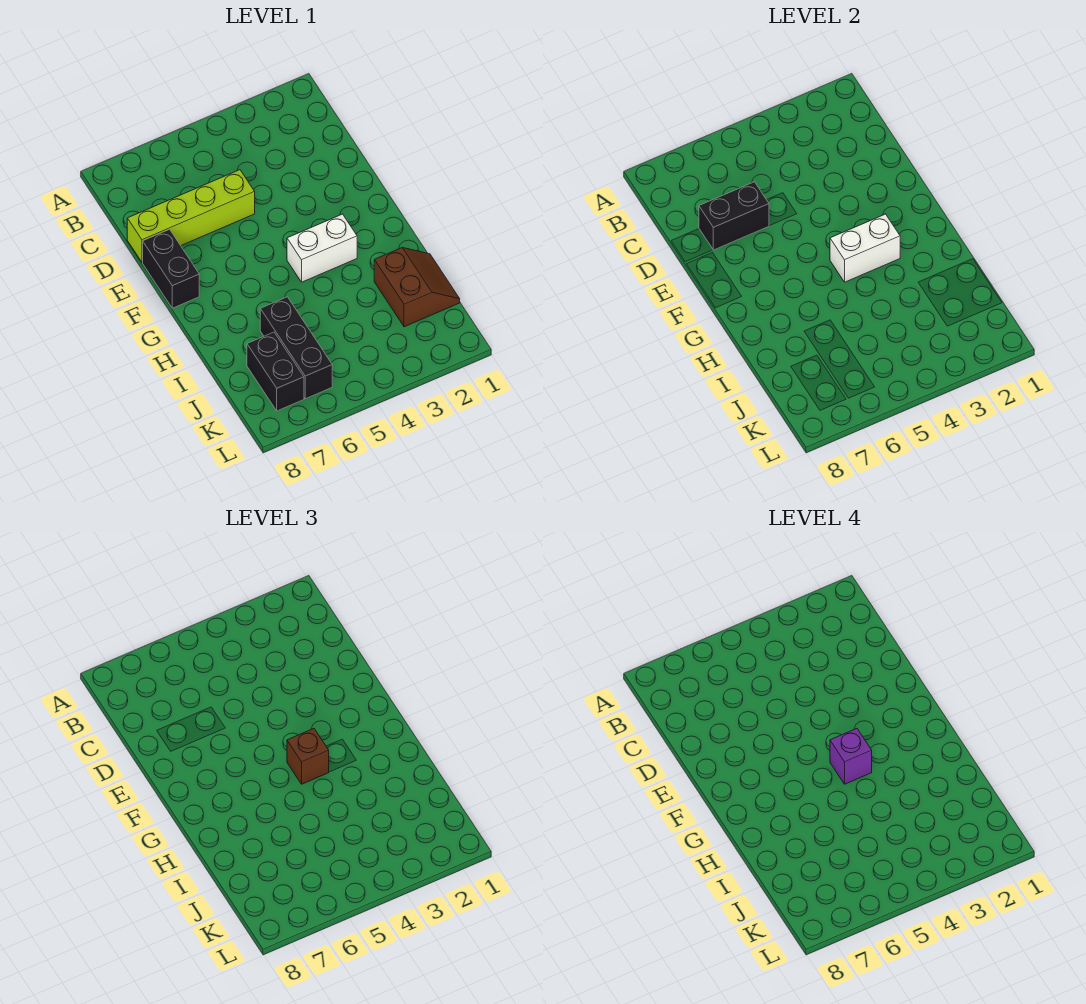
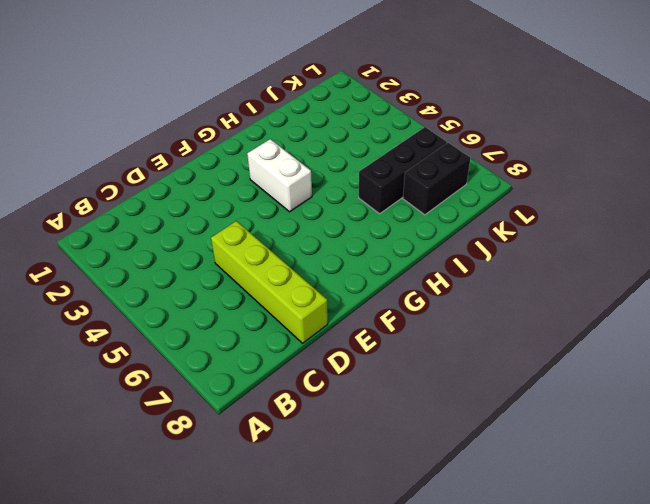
none -> black brick E8:F8 level 1
none -> brown slope I1:J2 level 1 top 2

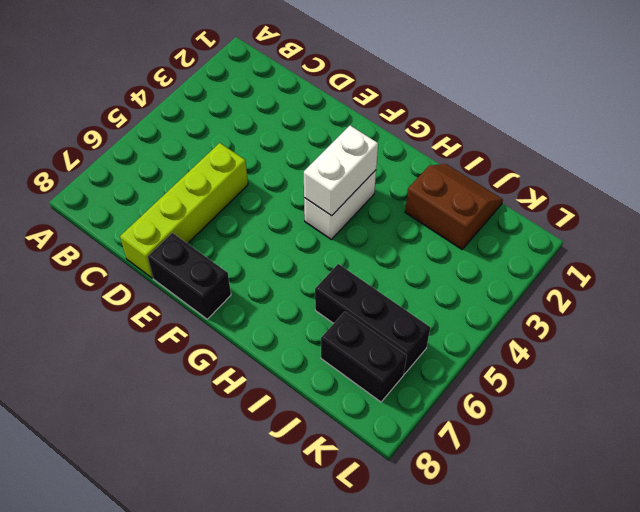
none -> black brick D6:D7 level 2
none -> brown brick G4 level 3

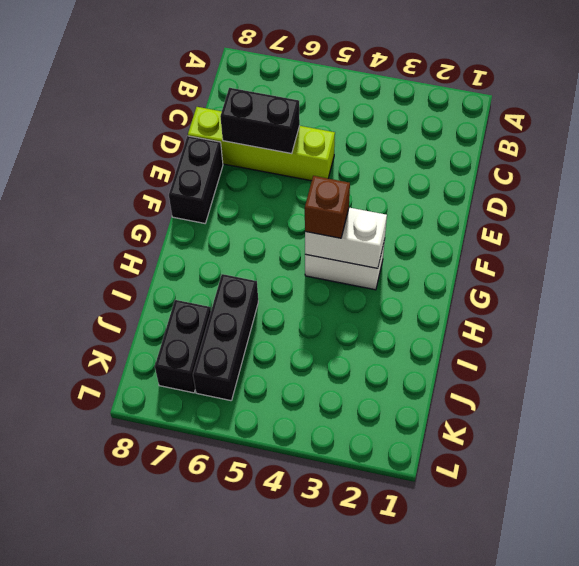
none -> brown slope I1:J2 level 1 top 2
none -> purple brick G4 level 4

